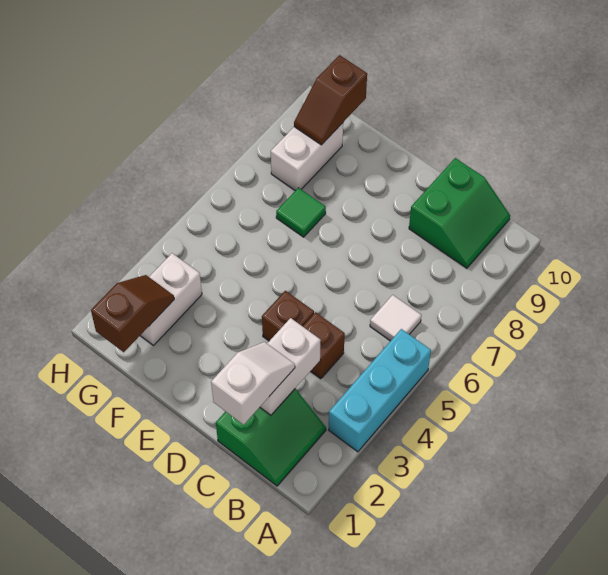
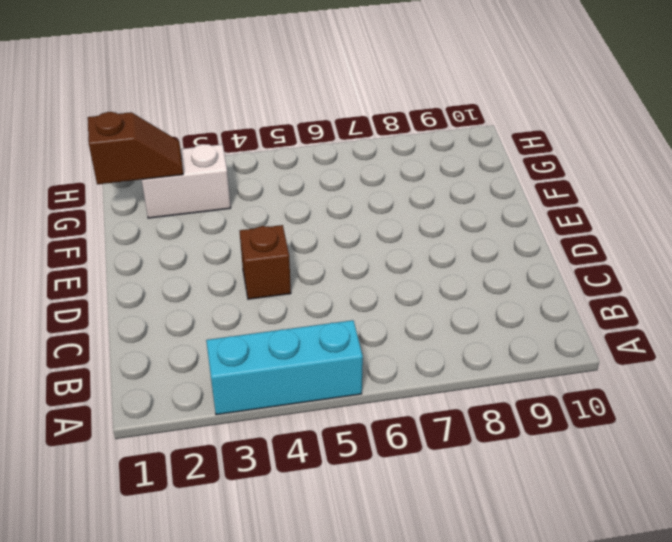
none -> green slope B1:C2 level 1 top C
none -> white tile B6 level 1
none -> green slope B9:C10 level 1 top C

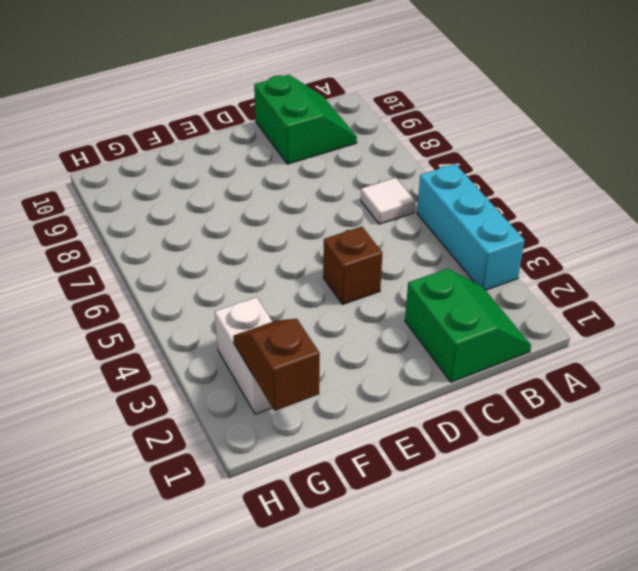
none -> brown brick C4 level 1
none -> green tile F7 level 1
none -> white brick G8:G9 level 1

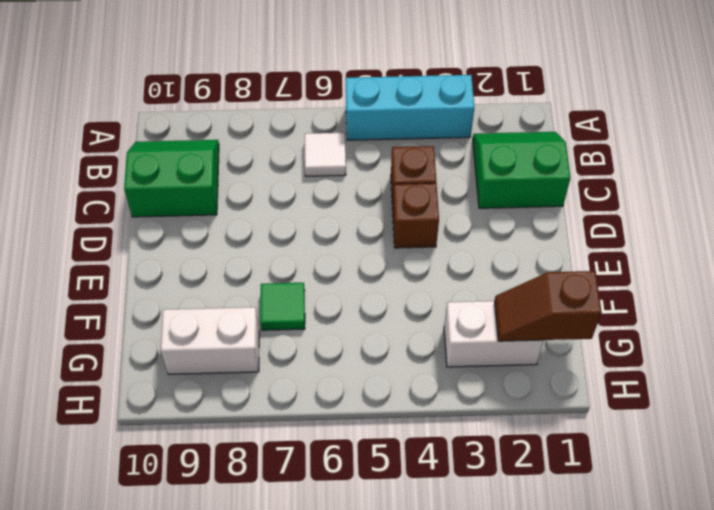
none -> white brick C2:C3 level 2
none -> brown slope G9:G10 level 2 top 10
none -> white slope C1:C2 level 3 top 1

